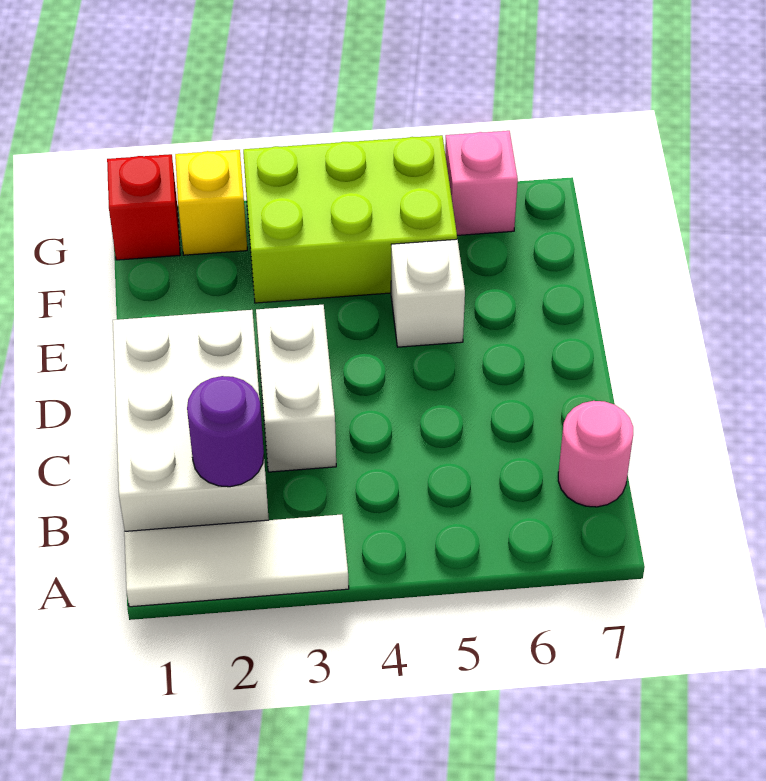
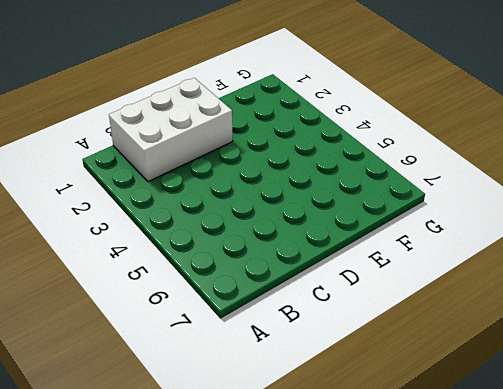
none -> white tile A1:A3 level 1
none -> pink round brick B7 level 1

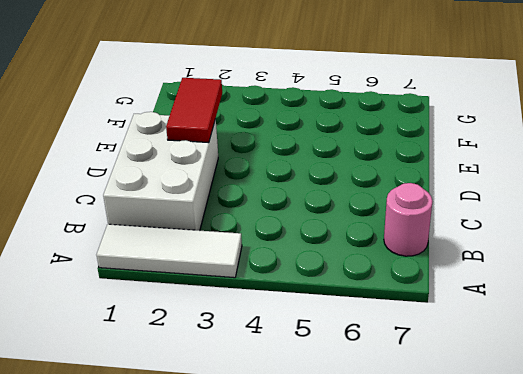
red tile D2:E2 level 2 -> none
none -> white brick C3:D3 level 1
none -> white brick E5 level 1

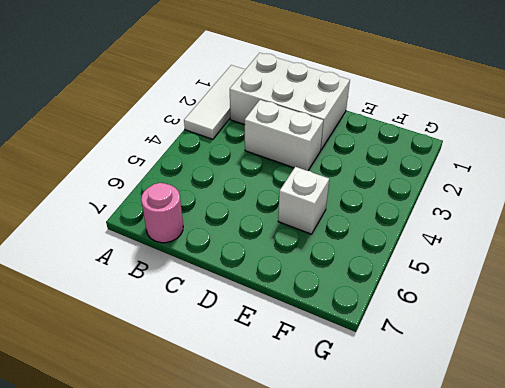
none -> lime brick F3:G5 level 1
none -> red brick G1 level 1

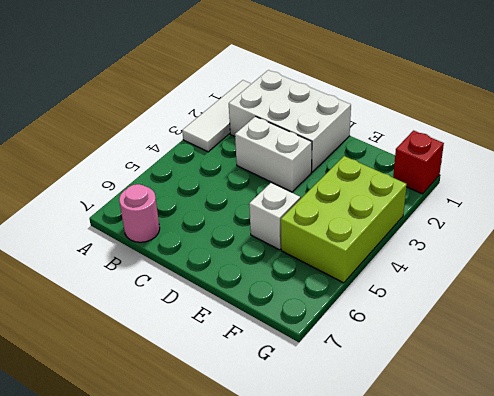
none -> yellow brick G2 level 1
none -> pink brick G6 level 1

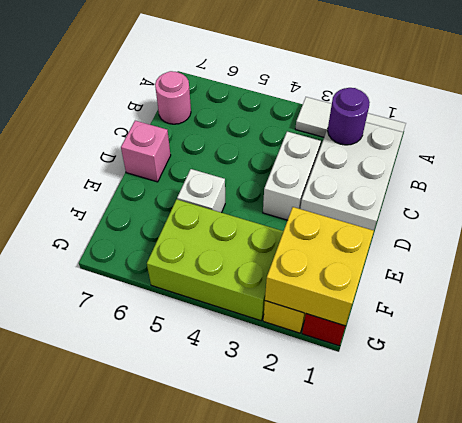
pink brick D7 level 1 -> pink brick G6 level 1
yellow brick F1:G2 level 2 -> none

